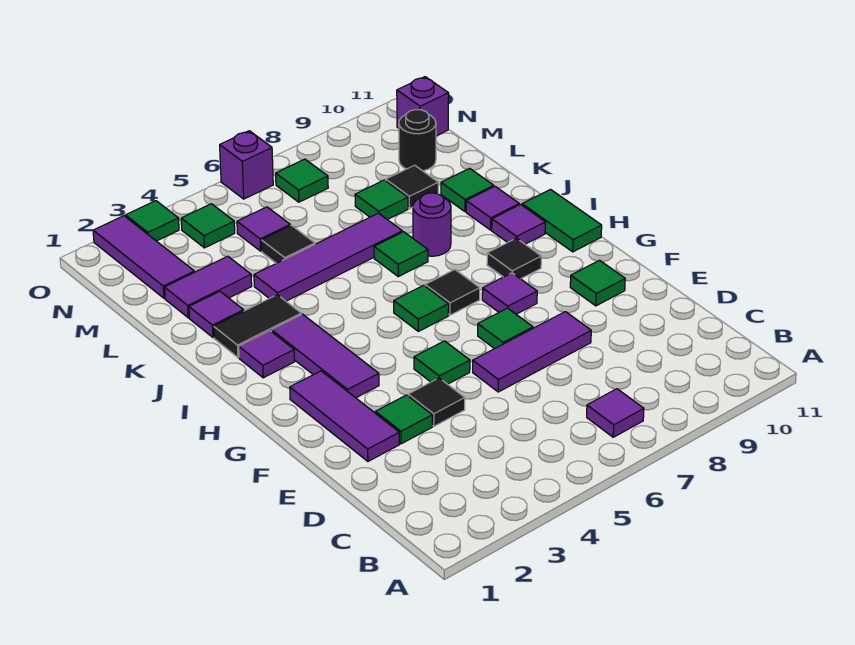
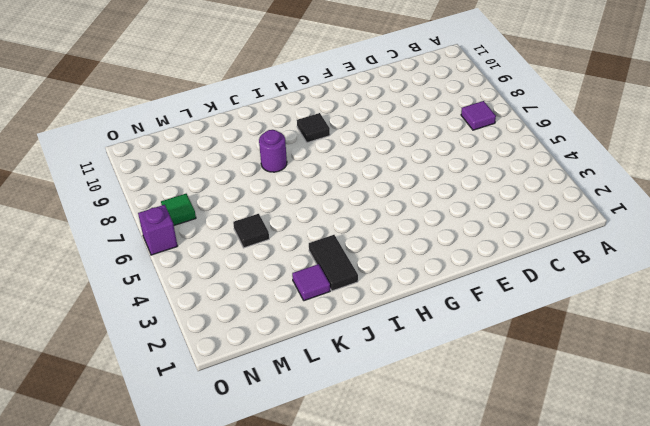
none -> purple tile E2:G2 level 1
none -> green tile E3 level 1
none -> black tile E4 level 1
none -> purple tile E6:E8 level 1

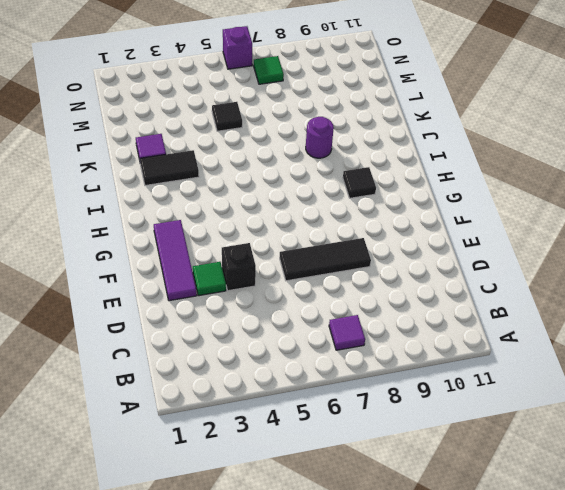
black brick E4 level 1 -> black tile E4 level 1
black tile E6:E8 level 1 -> purple tile E6:E8 level 1
none -> green tile F5 level 1
none -> green tile F7 level 1
none -> green tile F10 level 1
none -> purple tile G3:I3 level 1

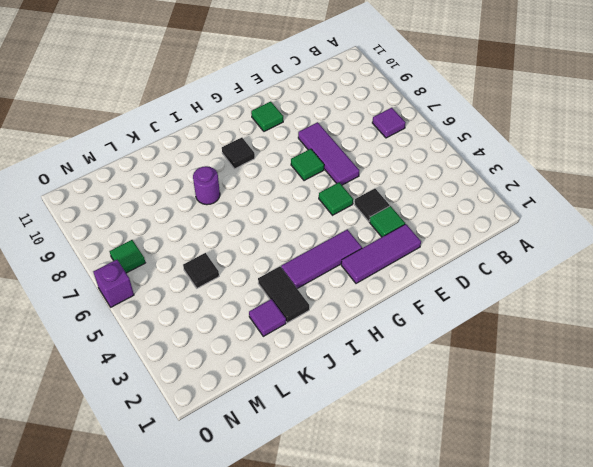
none -> purple tile G8 level 1
none -> green tile H6 level 1
none -> black tile H7 level 1
none -> green tile H11:I11 level 1

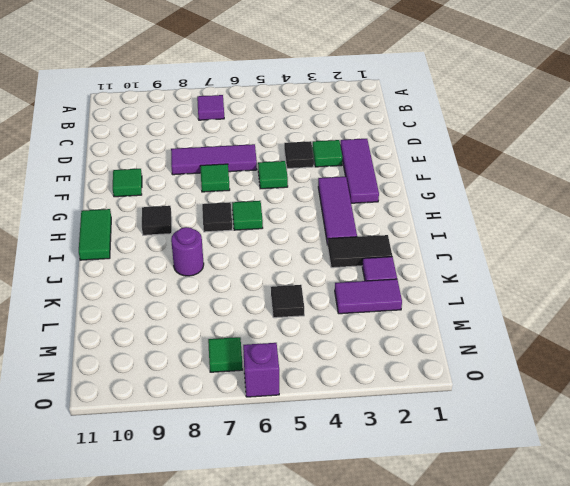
none -> purple tile G8 level 1
none -> purple tile I2 level 1
none -> purple tile I10 level 1
none -> green tile J7 level 1

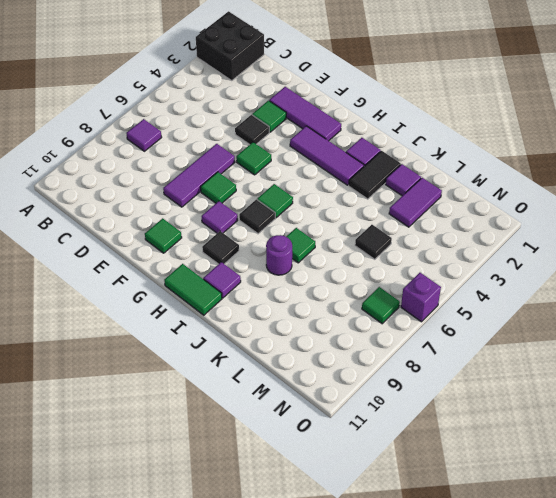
black brick A1:B2 level 1 -> none
none -> purple tile J10 level 1
none -> purple tile K4:K7 level 1
none -> green tile K10 level 1
none -> green tile L8 level 1

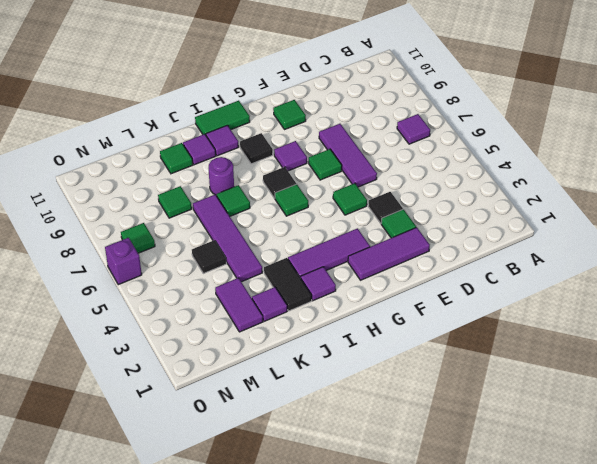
none -> black tile L9 level 1
none -> purple tile M2:O2 level 1
none -> purple tile M5 level 1
none -> black round brick M10 level 1

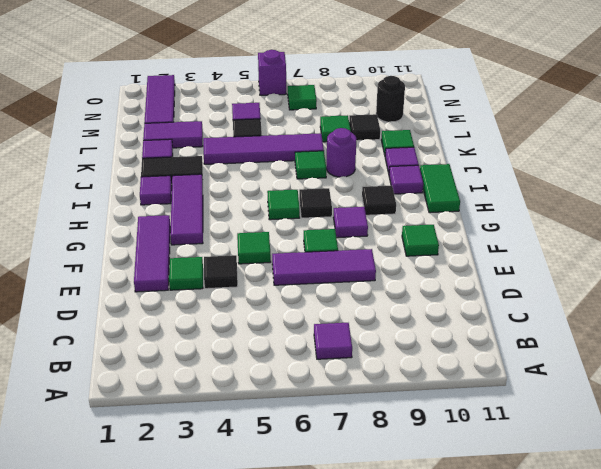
none -> green tile N4 level 1
none -> purple brick N11 level 1
none -> green tile O3 level 1

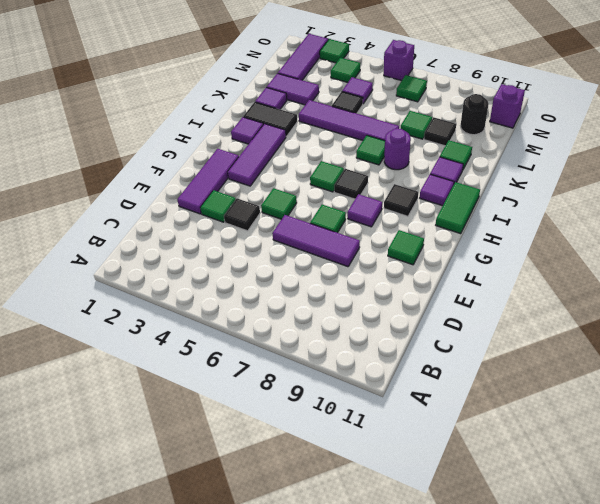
none -> purple tile B7 level 1

